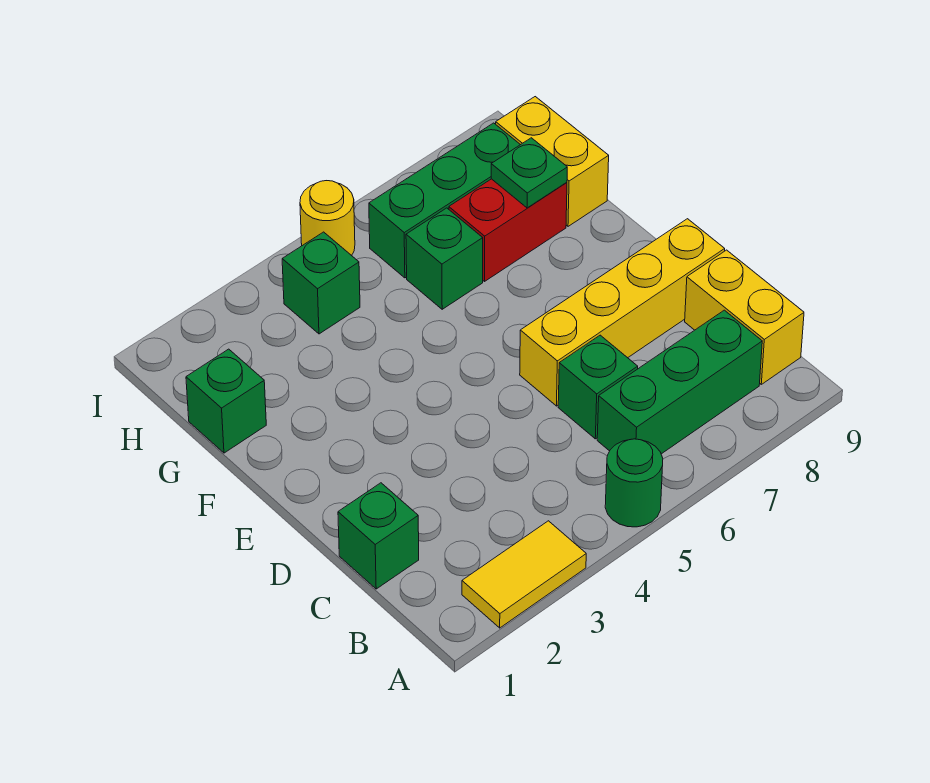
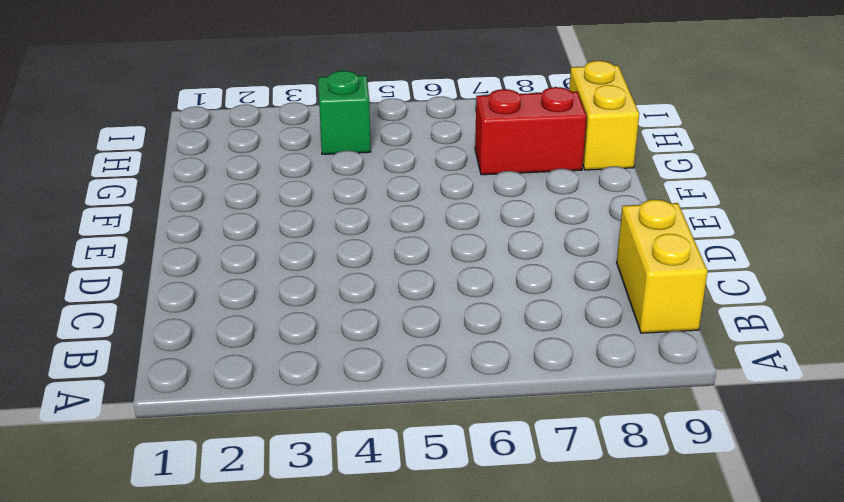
none -> yellow tile A2:A3 level 1
none -> green round brick A5 level 1
none -> green brick B6:B8 level 1

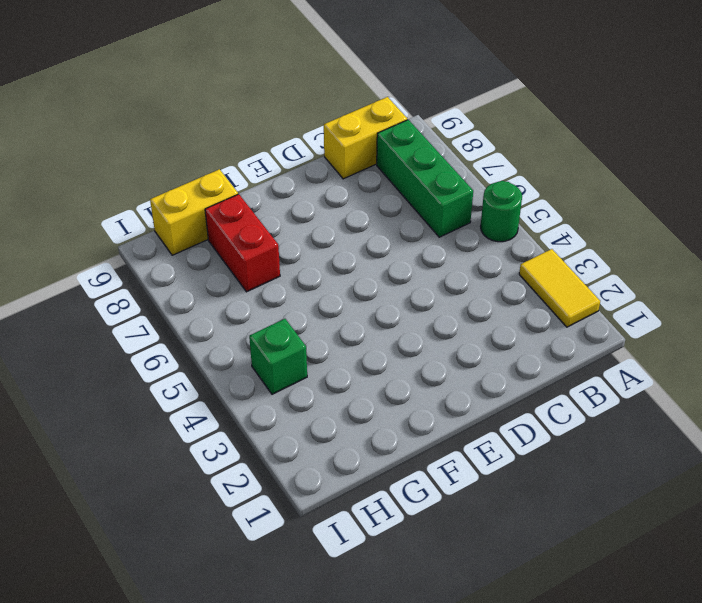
none -> green brick C1 level 1
none -> green brick C6 level 1
none -> yellow brick D6:D9 level 1

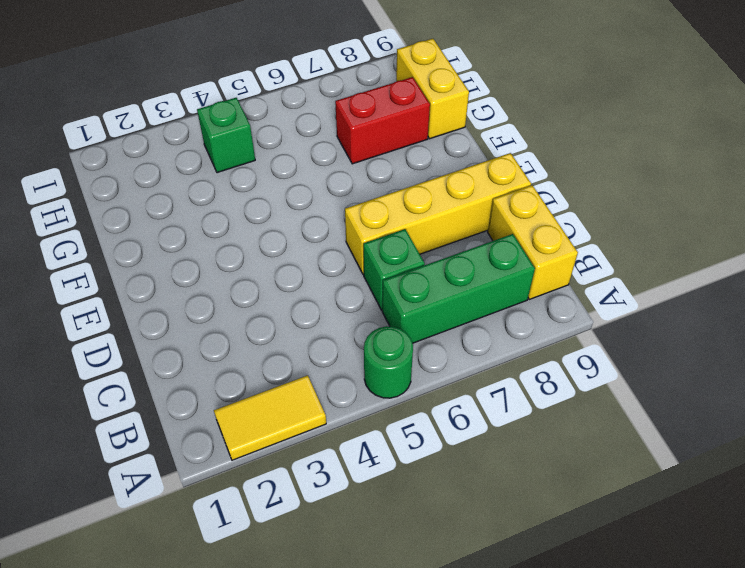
none -> green brick C1 level 1
none -> green brick G1 level 1
none -> green brick G6 level 1

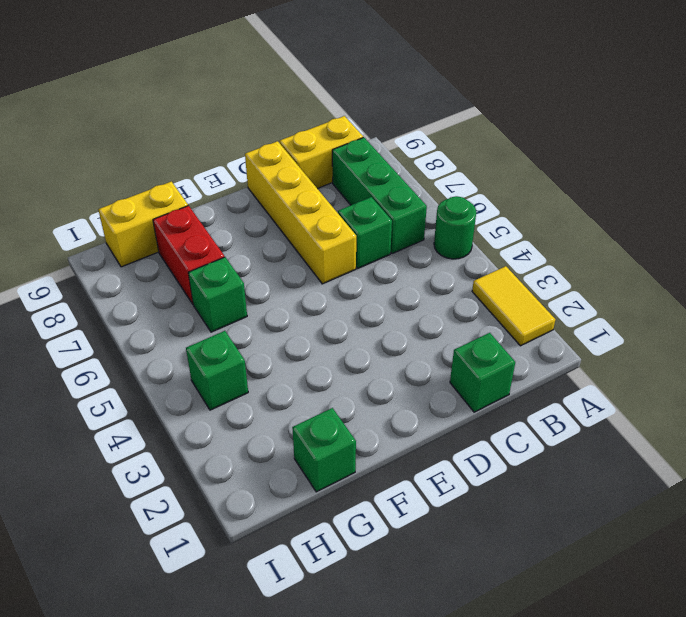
none -> green brick H6:H8 level 1
none -> yellow round brick I5 level 1
none -> green plate G8 level 2

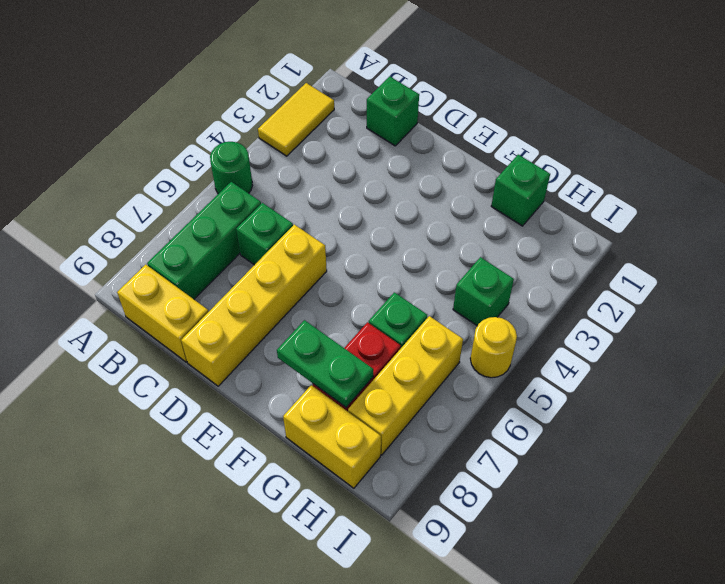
green plate F8:G8 level 2 -> green plate G8 level 2
yellow brick H6:H8 level 1 -> green brick H6:H8 level 1

